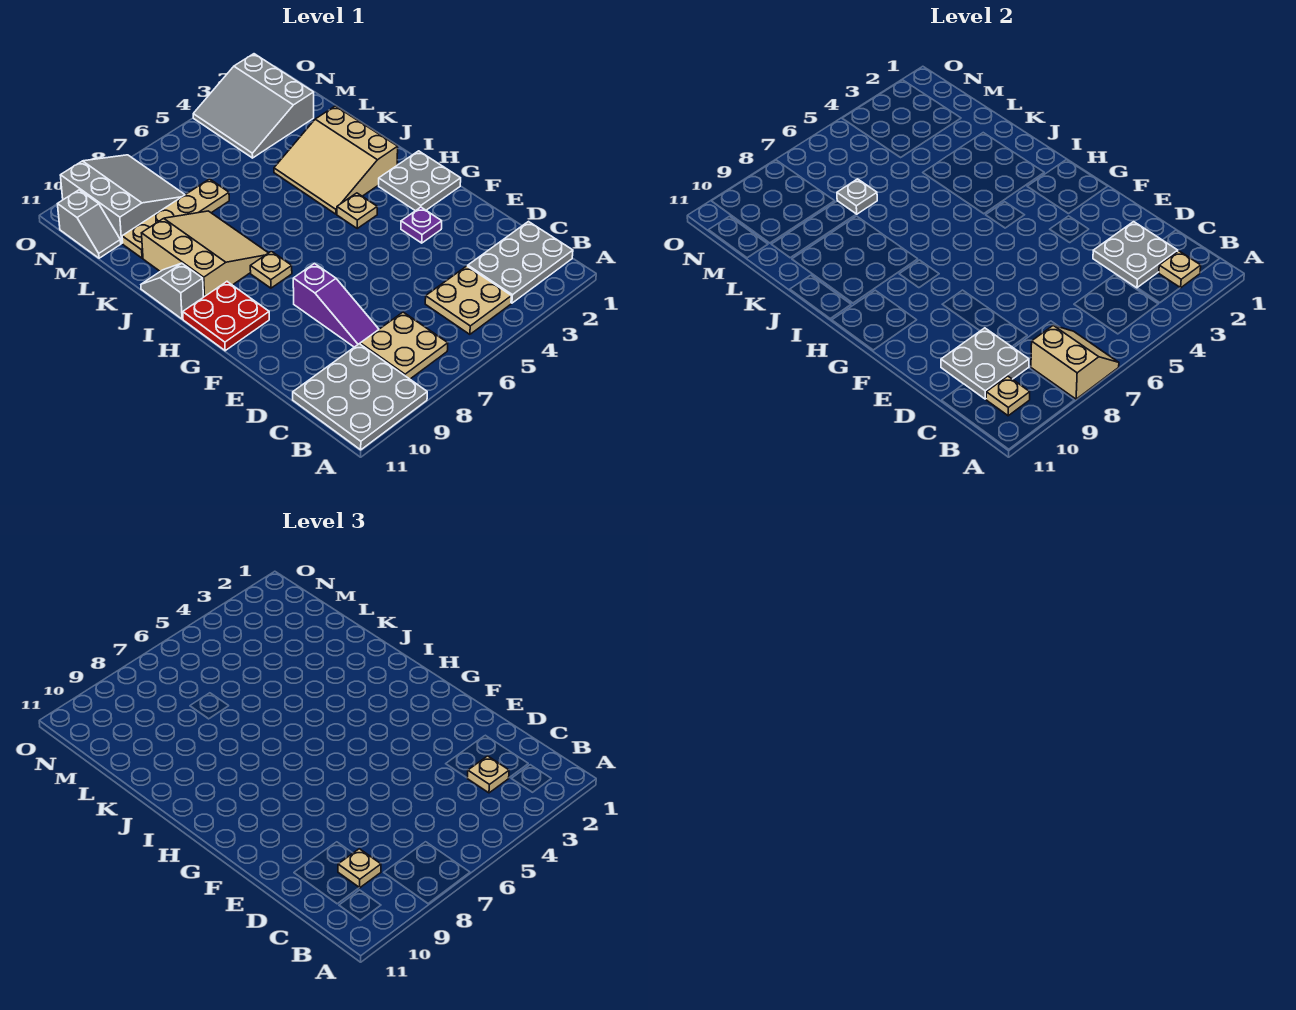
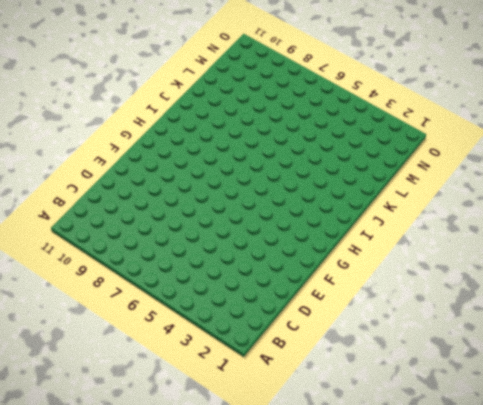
none -> grey plate A9:C11 level 1
none -> grey plate B1:C3 level 1
none -> tan plate B4:C5 level 1

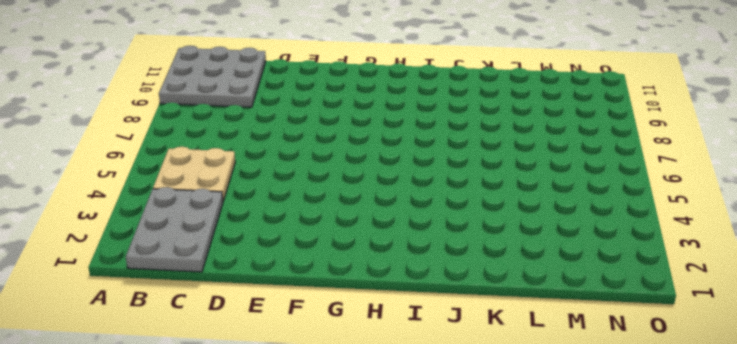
none -> tan plate B7:C8 level 1
none -> purple slope D8:F8 level 1 top F
none -> purple plate F3 level 1

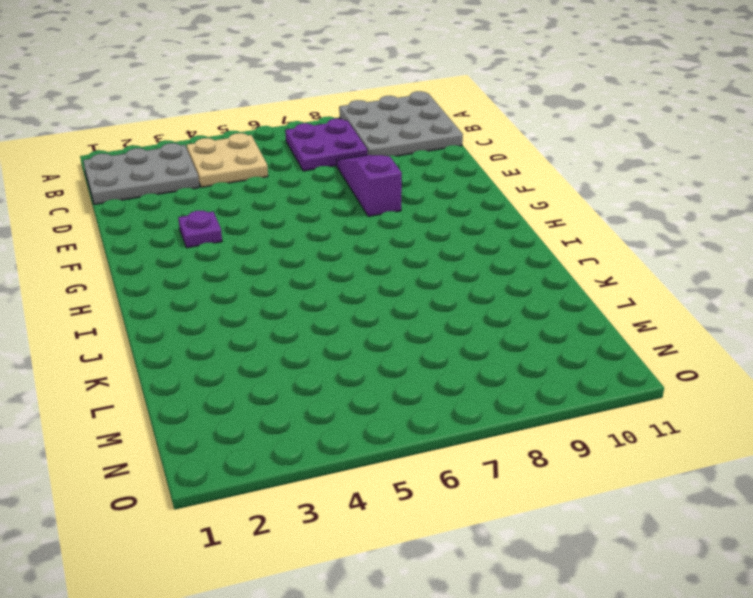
purple plate B7:C8 level 1 -> tan plate B7:C8 level 1
none -> grey plate G1:H2 level 1
none -> red plate G10:H11 level 1
none -> tan plate H4 level 1

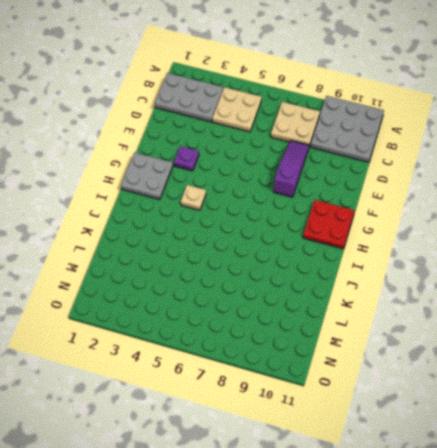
none -> tan plate H8 level 1
none -> tan slope I2:K4 level 1 top 2
none -> tan slope I8:K10 level 1 top 10

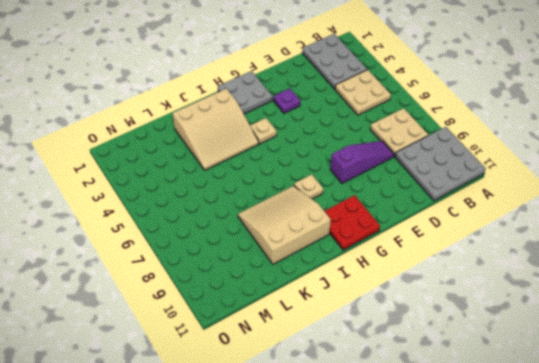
none -> grey slope I11:J11 level 1 top I
none -> tan plate L7:L10 level 1
none -> grey slope M2:O4 level 1 top 2

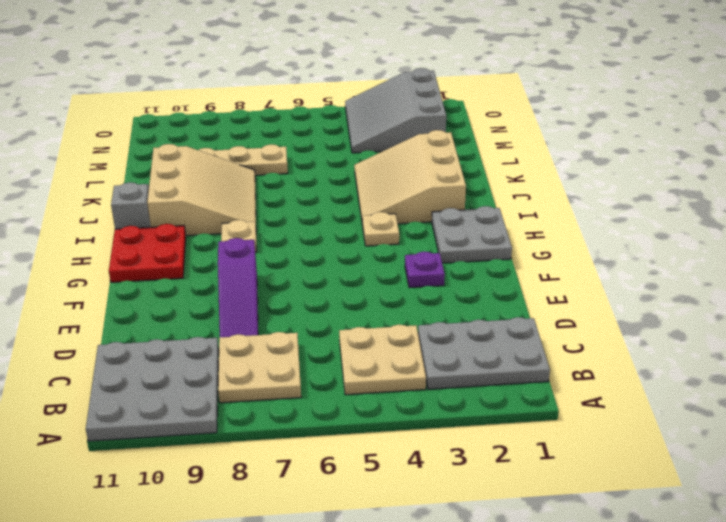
none -> grey slope M8:O10 level 1 top 10
none -> grey slope M11:N11 level 1 top N
none -> tan slope A7:B8 level 2 top 8

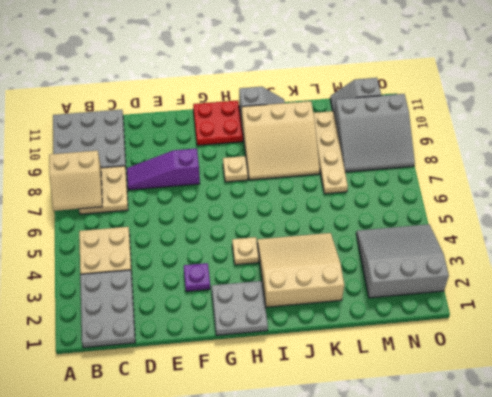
none -> tan plate B2 level 2
none -> tan plate B10 level 2
none -> grey plate C2:D3 level 2

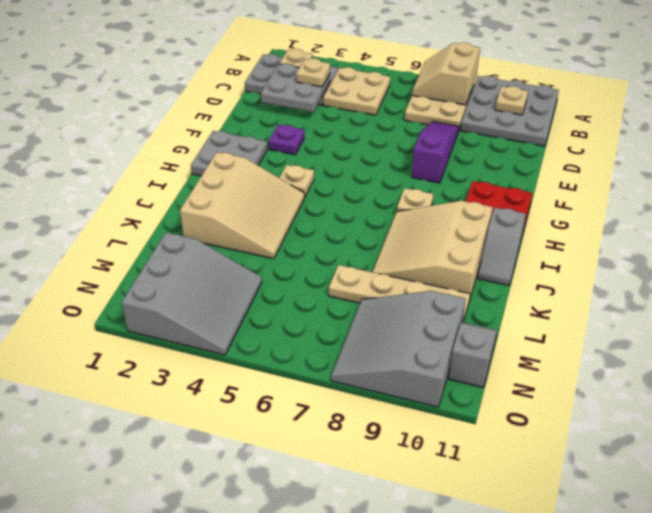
none -> grey plate C9:D10 level 2
none -> grey plate L7 level 2
none -> tan plate C9 level 3

